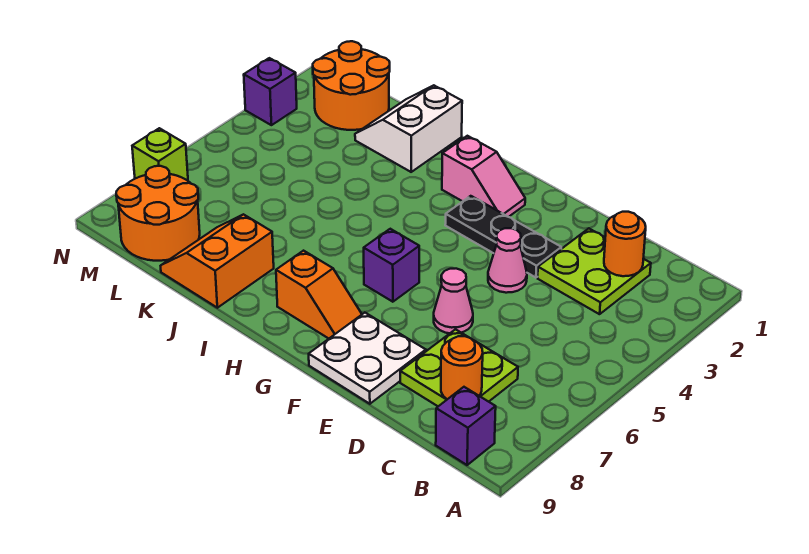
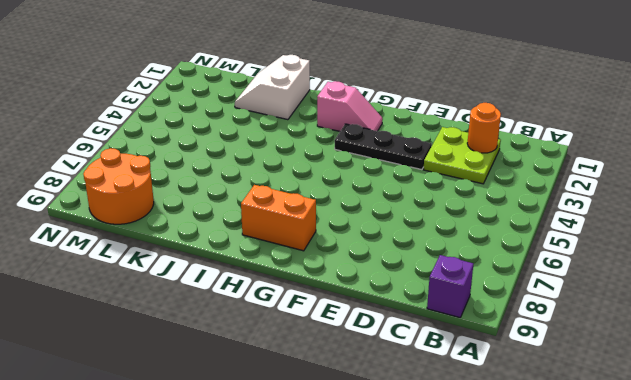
orange brick G8:H8 level 1 -> orange slope G8:H8 level 1 top H
none -> lime plate C7:D8 level 1
none -> pink cone E4 level 1
none -> pink cone E6 level 1

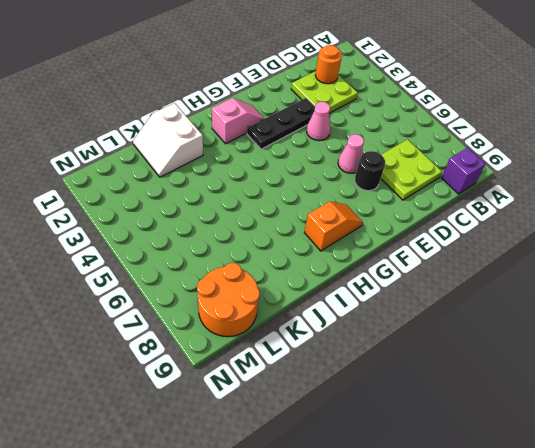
black round brick E7 level 1 -> none
none -> white plate E8:F9 level 1
none -> purple brick G6 level 1
none -> orange slope J8:K9 level 1 top J

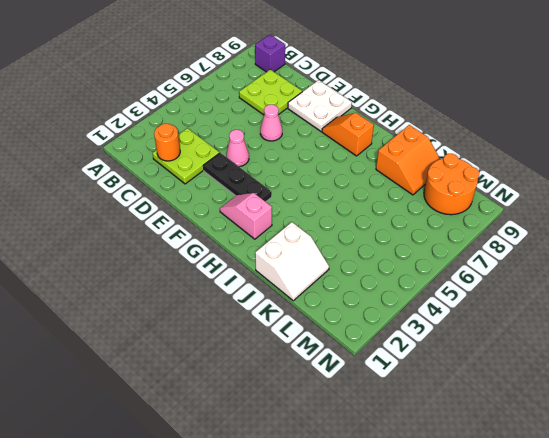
none -> purple brick G6 level 1
none -> orange round brick L1:M2 level 1
none -> purple brick N3 level 1

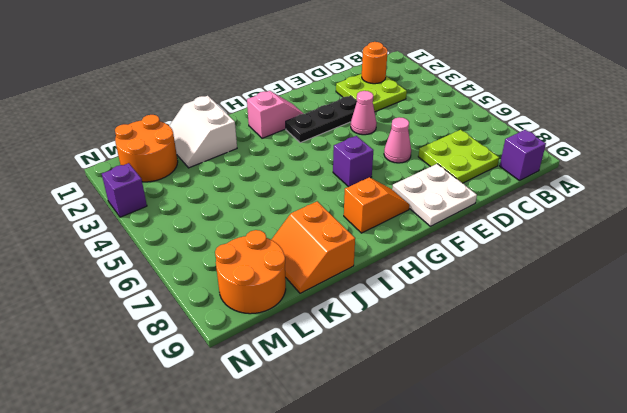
none -> lime brick N7 level 1
none -> orange round brick C8 level 2

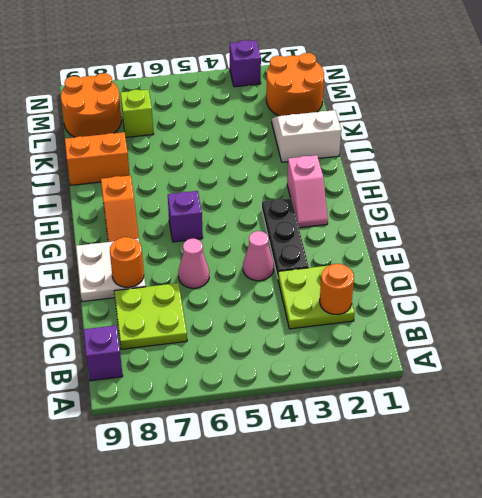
orange round brick E8 level 2 -> orange round brick C8 level 2
lime brick L7 level 1 -> lime brick N7 level 1

